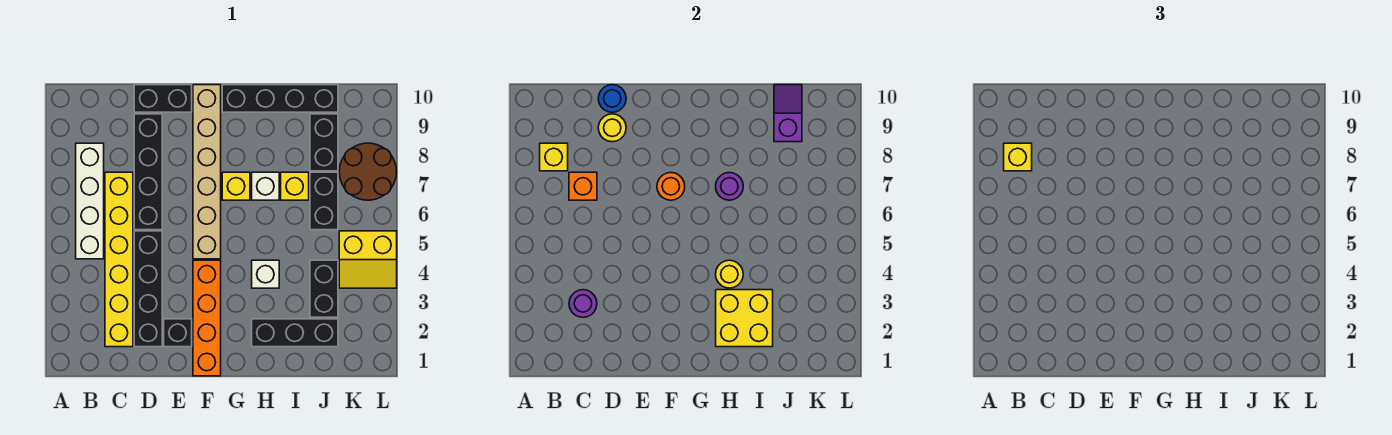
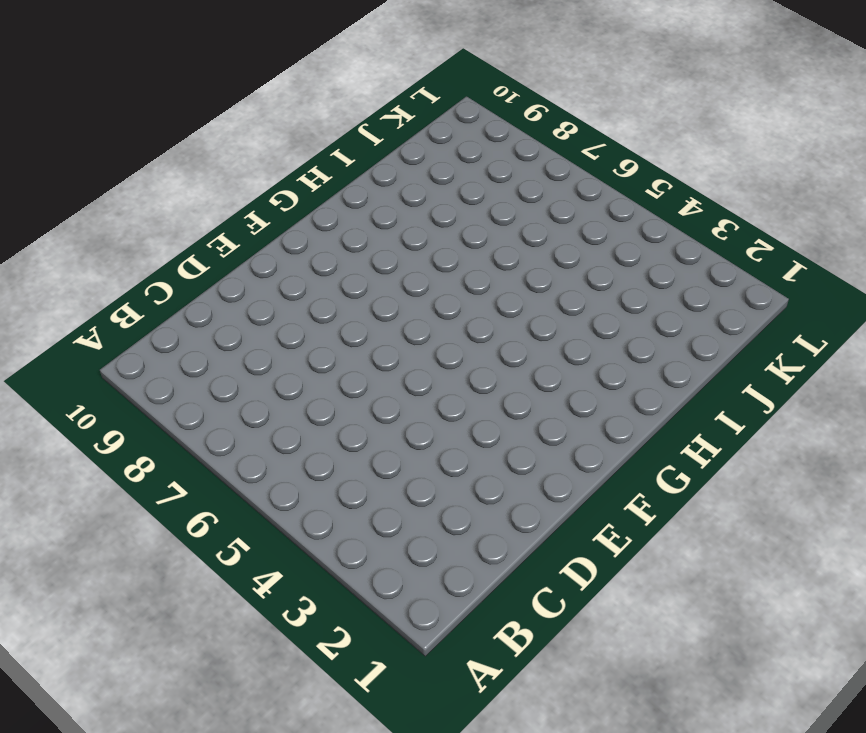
none -> white brick B5:B8 level 1
none -> yellow brick C2:C7 level 1
none -> black brick D2:D5 level 1
none -> black brick D6:D9 level 1

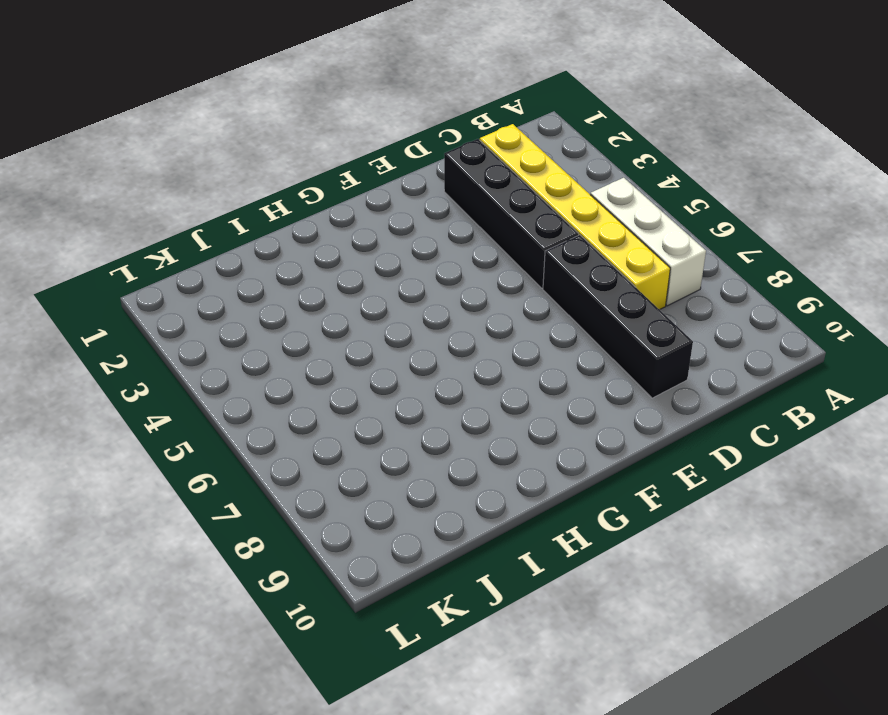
white brick B5:B7 level 1 -> white brick B5:B8 level 1
none -> black brick D10:E10 level 1
none -> black brick E2 level 1
none -> orange brick F1:F4 level 1
none -> tan brick F5:F10 level 1

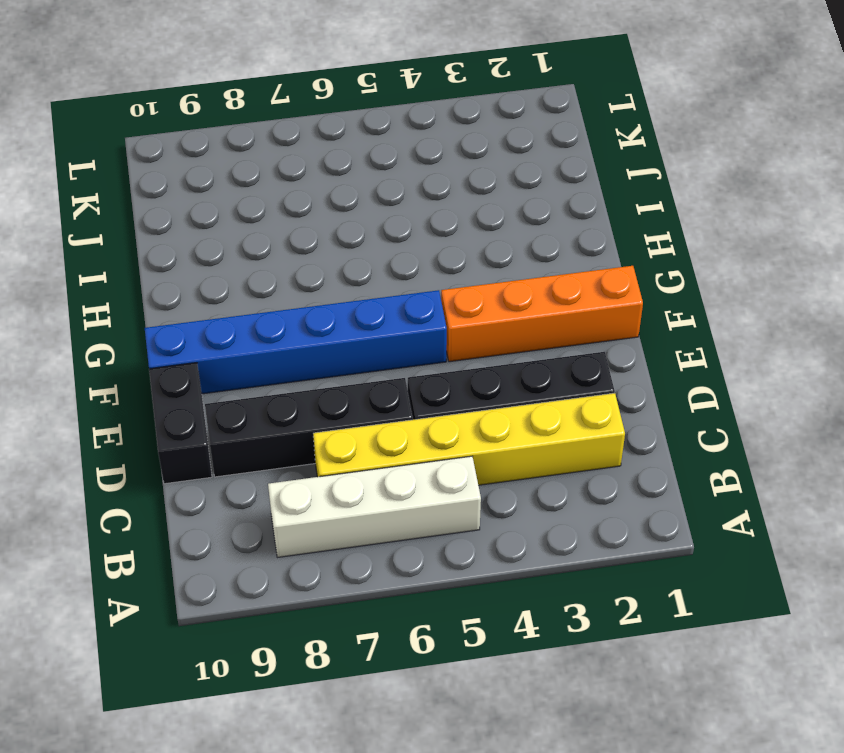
blue brick F5:F10 level 1 -> tan brick F5:F10 level 1
none -> black brick E2 level 1
none -> yellow brick G7 level 1
none -> black brick G10:J10 level 1
none -> black brick H2:J2 level 1

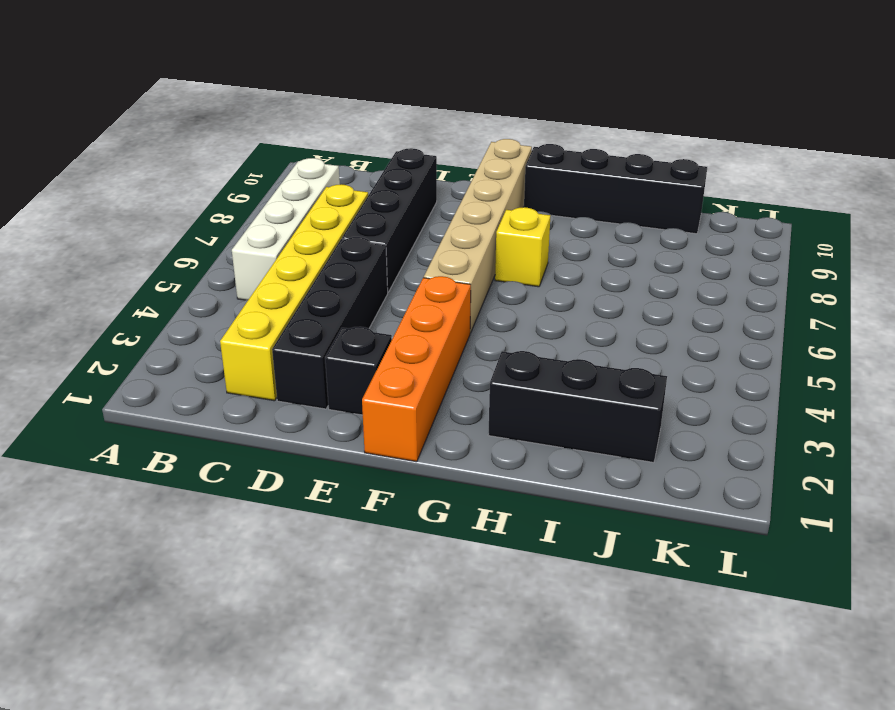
none -> black brick D10:E10 level 1
none -> white brick H4 level 1
none -> white brick H7 level 1
none -> yellow brick I7 level 1

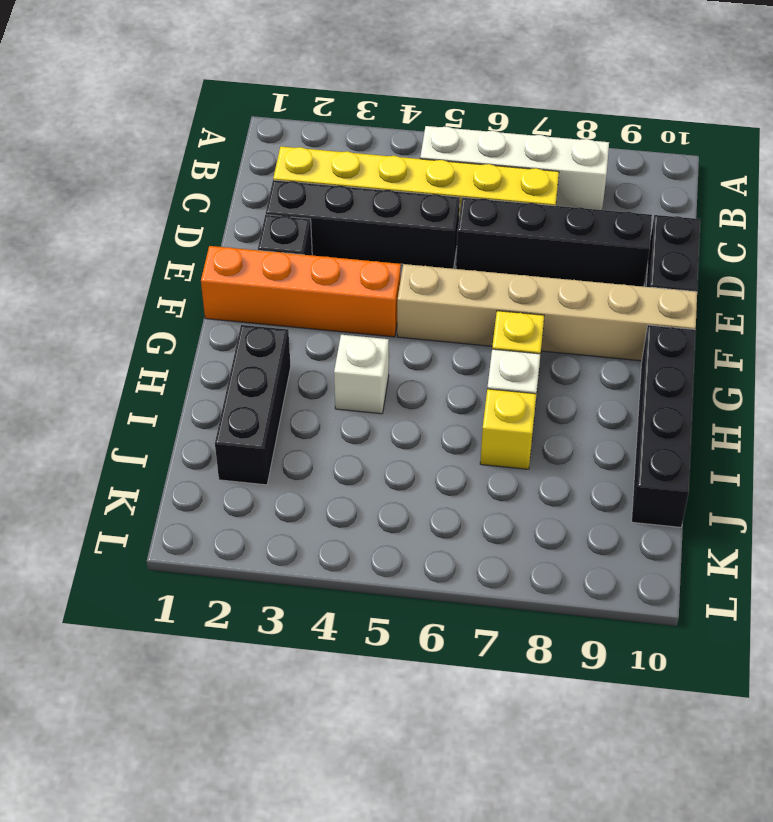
none -> black brick J3:J4 level 1
none -> black brick J6:J7 level 1
none -> black brick J8:J9 level 1
none -> yellow slope K4:L5 level 1 top 5

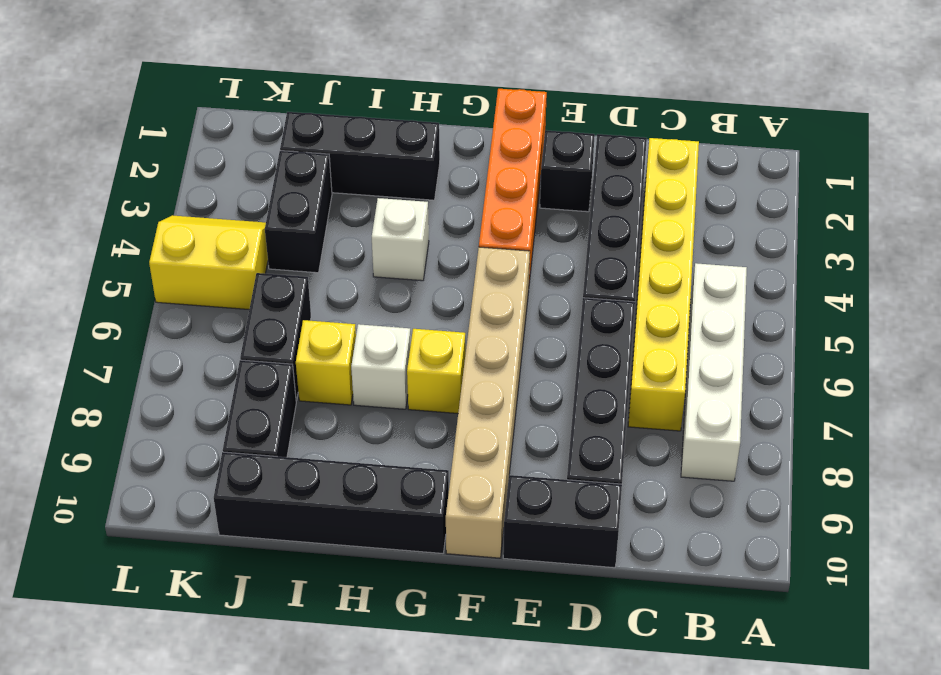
none -> brown round brick K7:L8 level 1
none -> yellow brick B8 level 2
none -> purple round brick C3 level 2
none -> orange brick C7 level 2

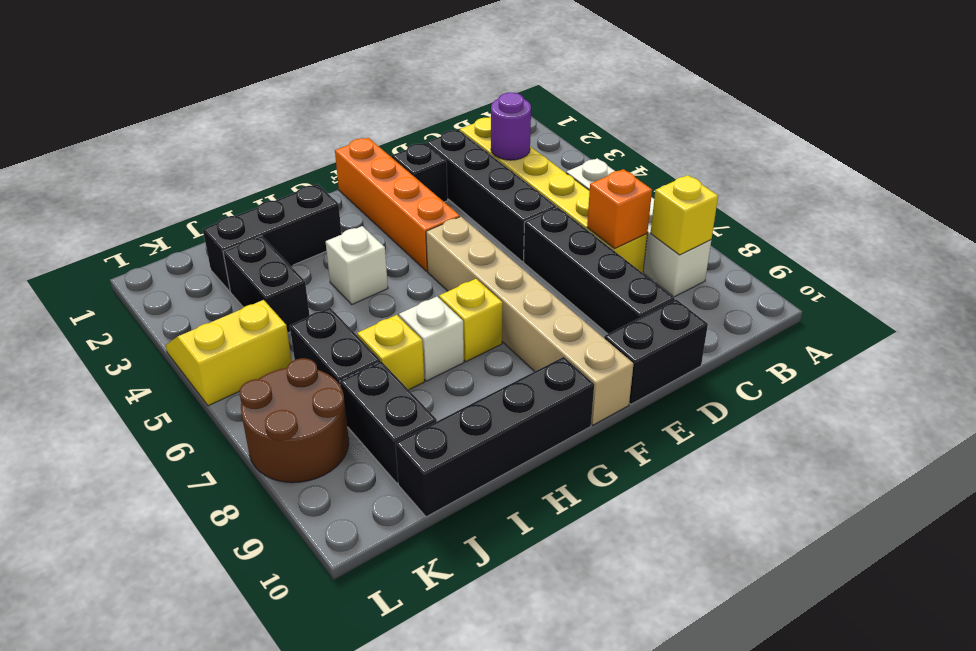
none -> yellow round brick D9 level 2
none -> blue round brick D10 level 2
none -> orange round brick F7 level 2
none -> yellow brick H2:I3 level 2

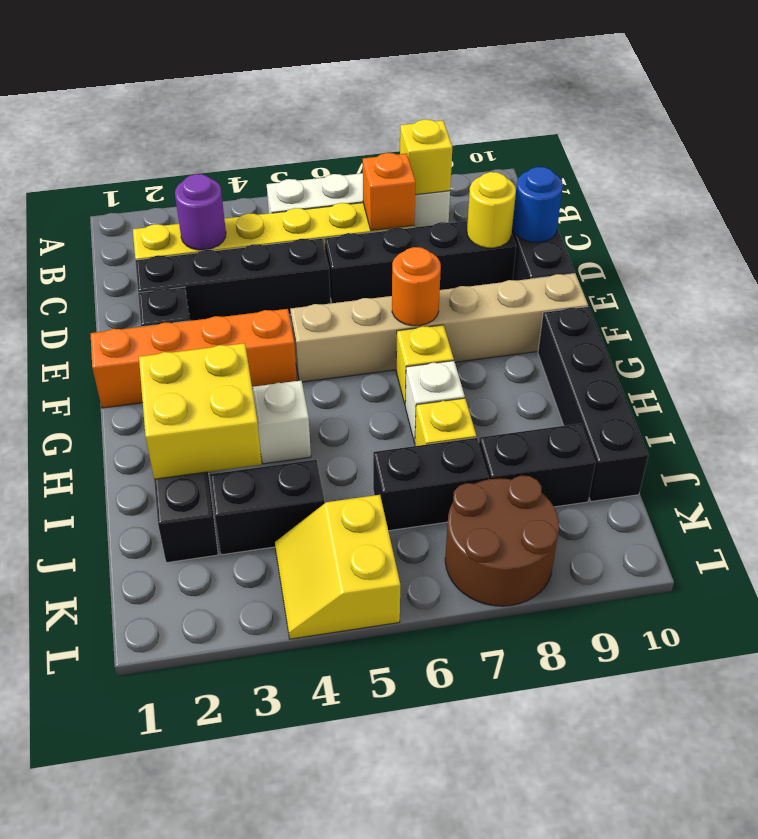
none -> yellow round brick H4 level 2
none -> purple round brick H7 level 2
none -> purple slope J9:J10 level 2 top 9
none -> yellow brick B8 level 3

